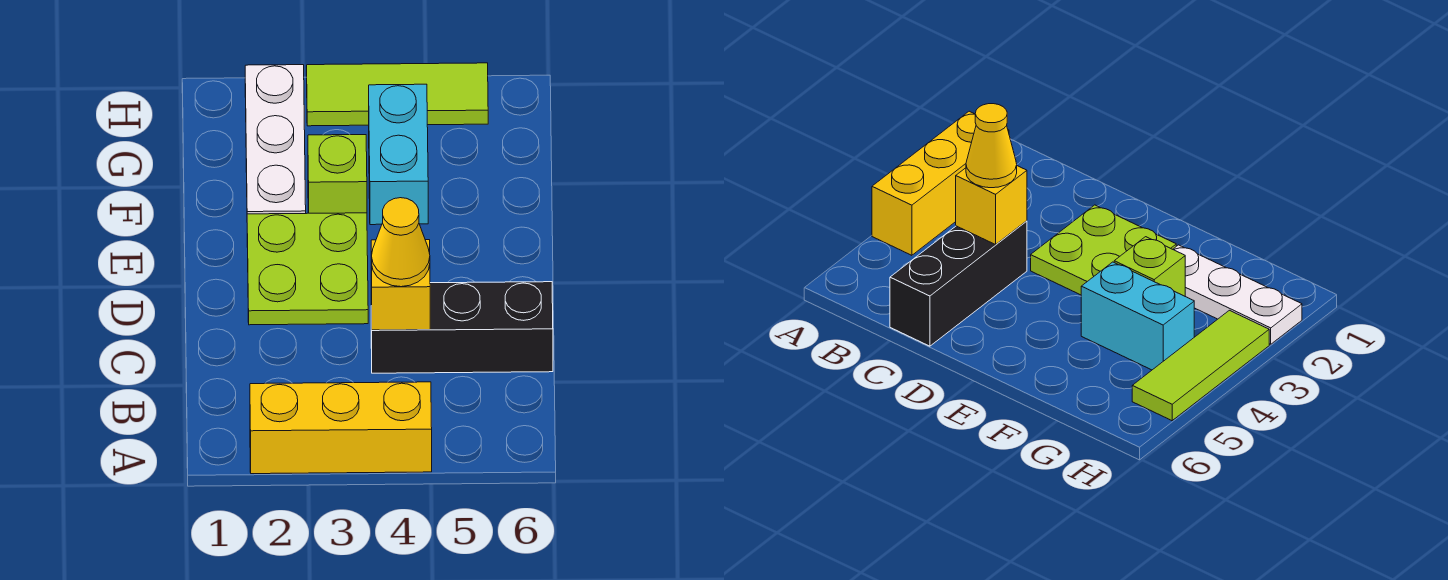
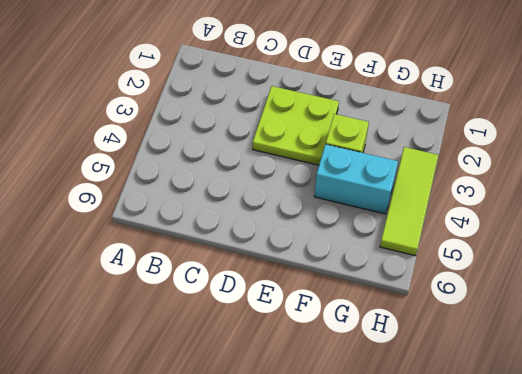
none -> yellow brick A2:A4 level 1
none -> black brick C4:C6 level 1

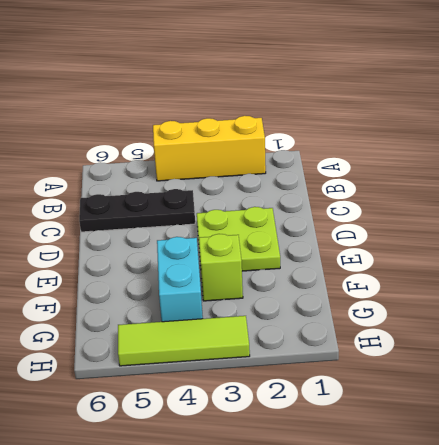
black plate C4:C6 level 1 -> black brick C4:C6 level 1
none -> white plate F2:H2 level 1
none -> yellow brick C4 level 2

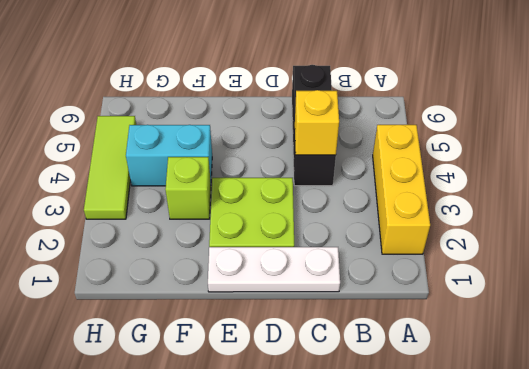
white plate C1:E1 level 1 -> white plate F2:H2 level 1
none -> yellow cone C4 level 3

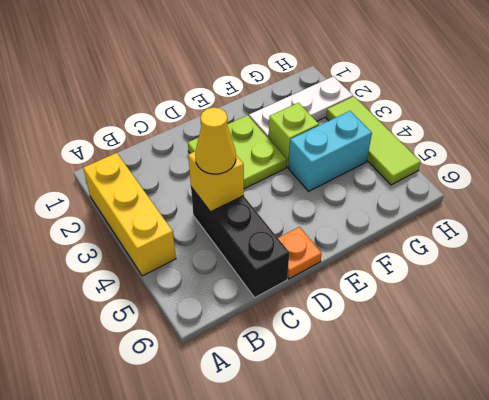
orange plate D6 level 1 -> none

